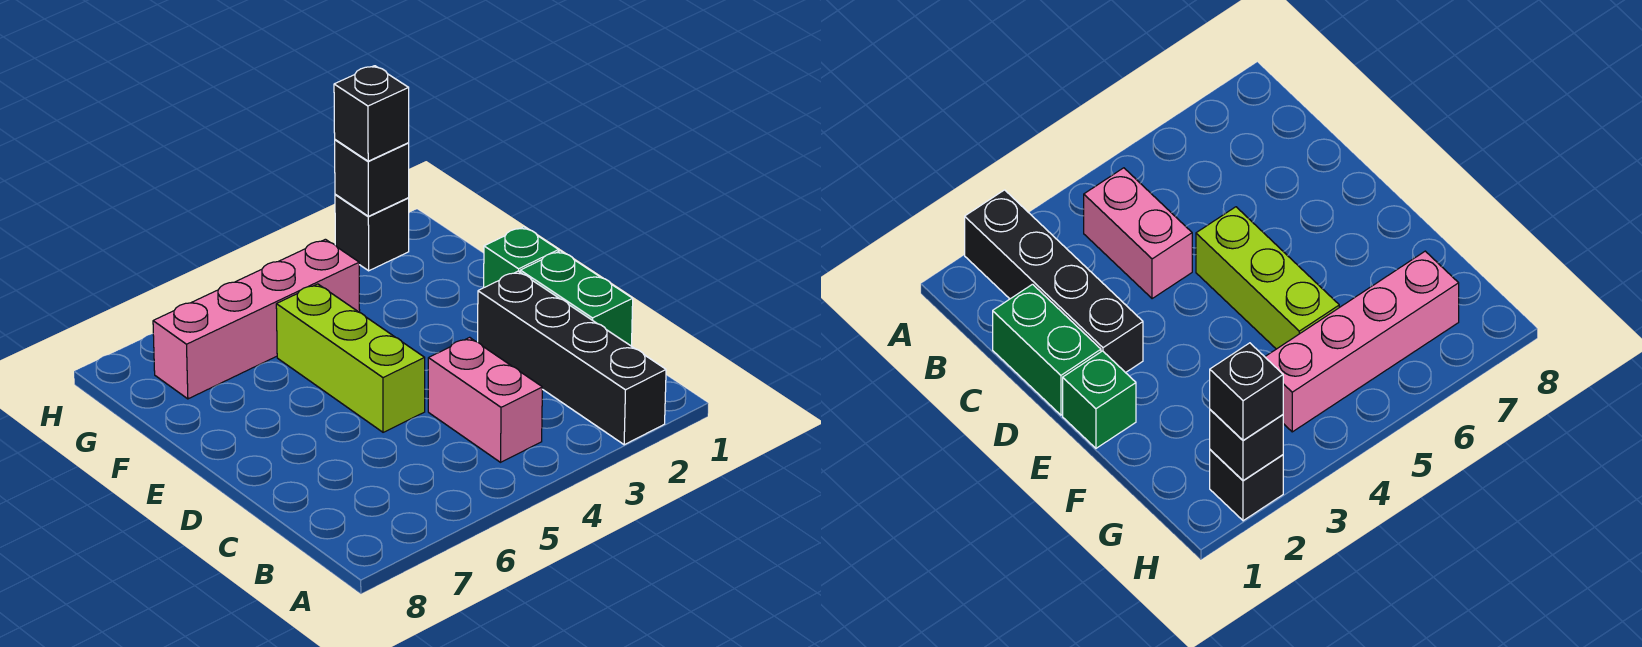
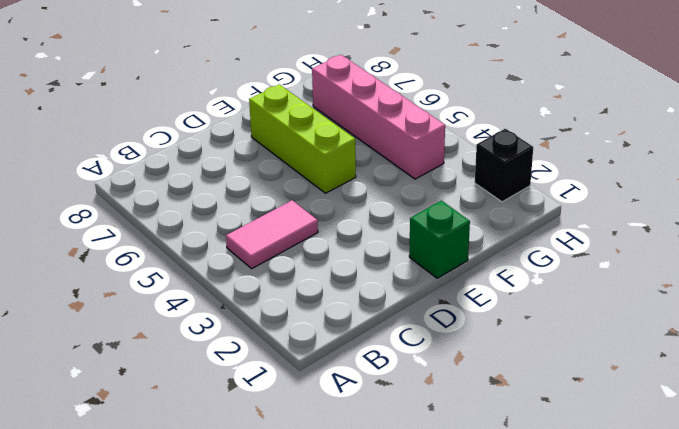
pink tile B4:C4 level 1 -> pink brick B4:C4 level 1
lime brick E5:E7 level 1 -> lime brick D5:F5 level 1
none -> black brick A2:D2 level 1
none -> green brick C1:D1 level 1

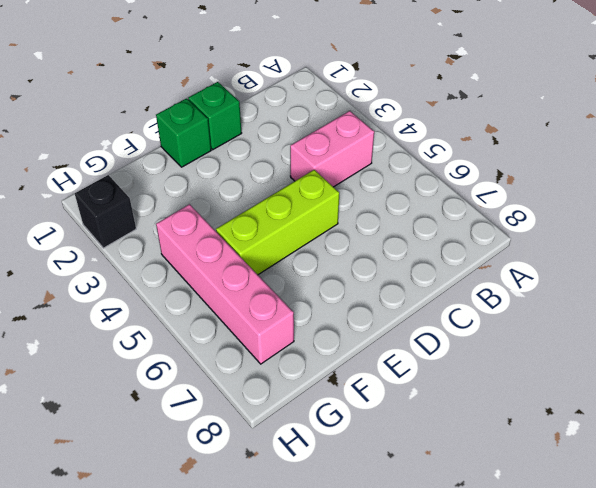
green brick D1 level 1 -> green brick C1:D1 level 1
none -> black brick A2:D2 level 1
none -> black brick H2 level 2

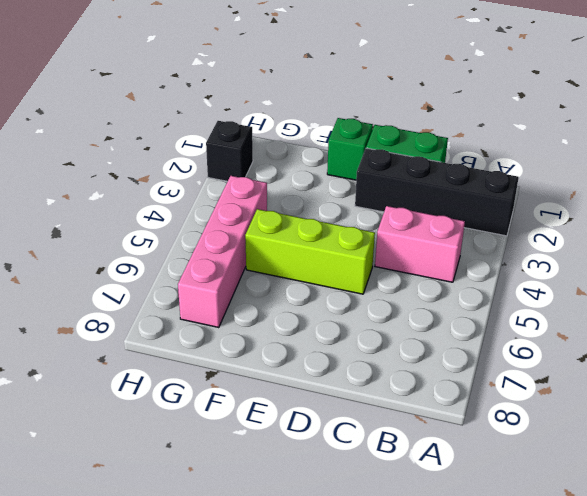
none -> black brick H2 level 2
none -> black brick H2 level 3

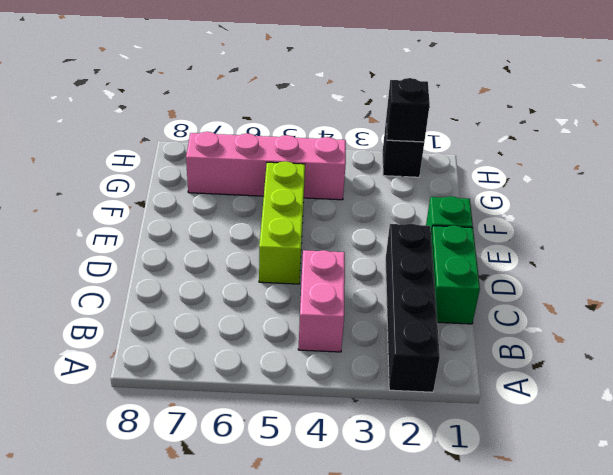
none -> black brick H2 level 3

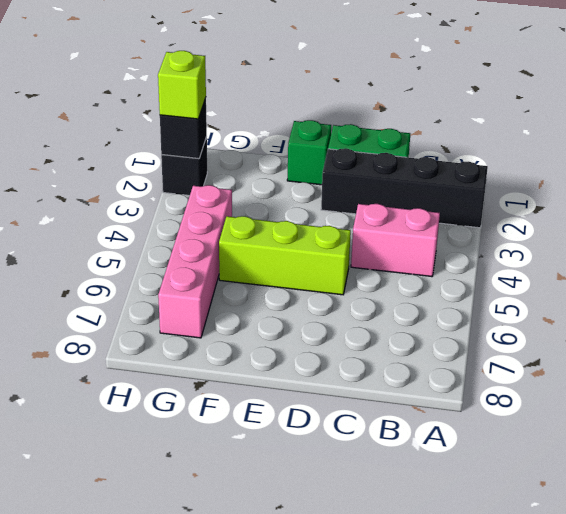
lime brick H2 level 3 -> black brick H2 level 3

